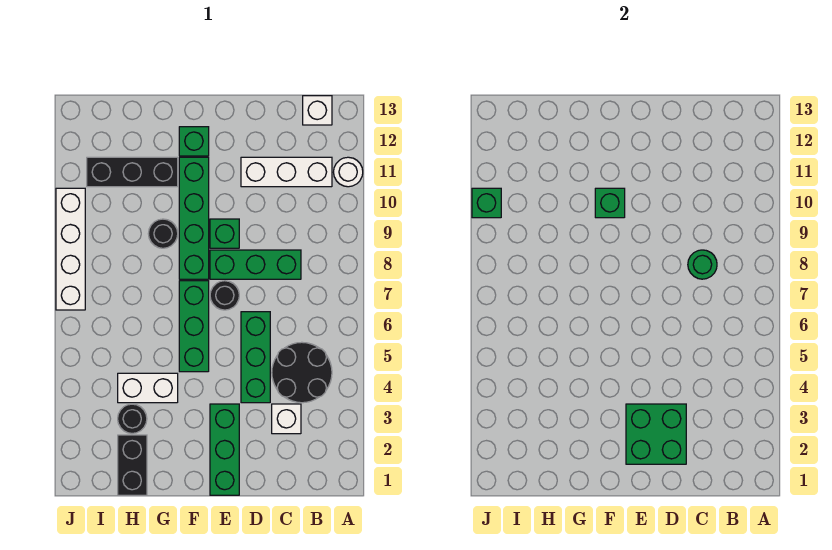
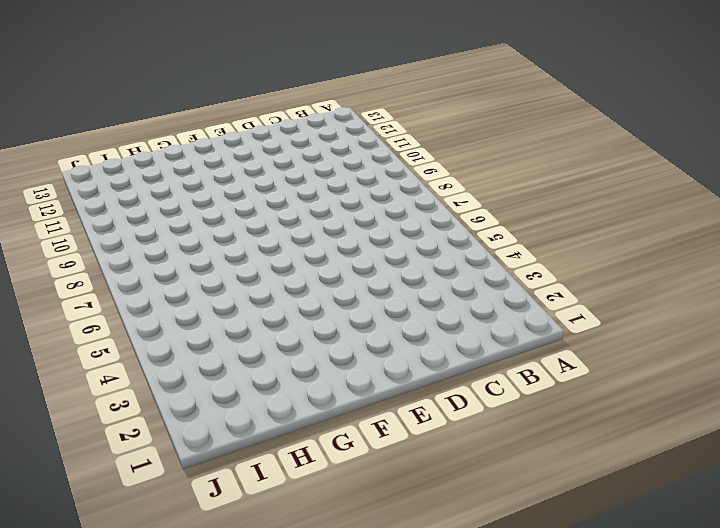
none -> white round brick A11 level 1
none -> black round brick B4:C5 level 1
none -> white brick B11:D11 level 1

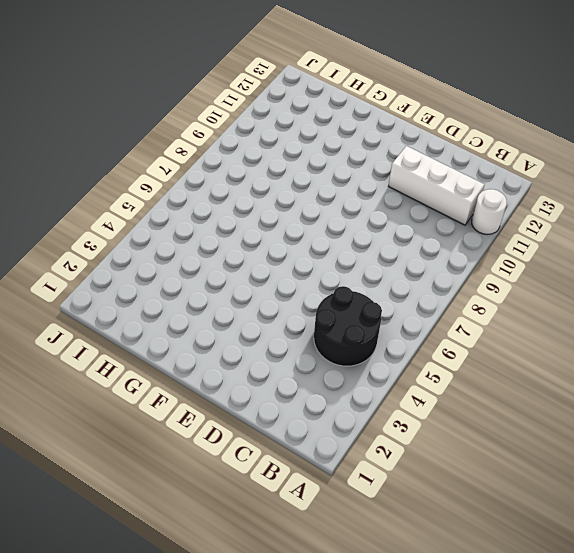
none -> white brick B13 level 1
none -> white brick C3 level 1
none -> green brick C8:E8 level 1

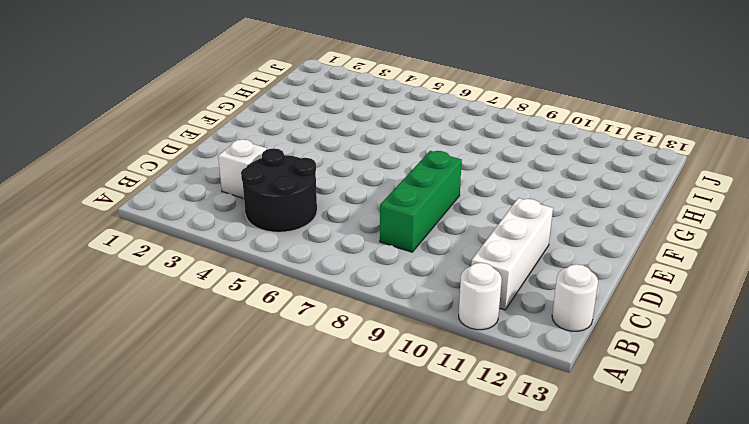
white round brick B13 level 1 -> white brick B13 level 1
none -> green brick D4:D6 level 1
none -> green brick E1:E3 level 1
none -> black round brick E7 level 1

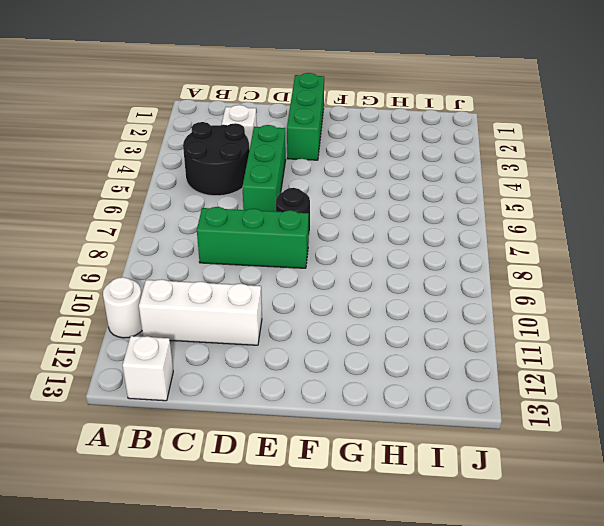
none -> green brick E9 level 1
none -> green brick F5:F7 level 1
none -> green brick F8:F11 level 1

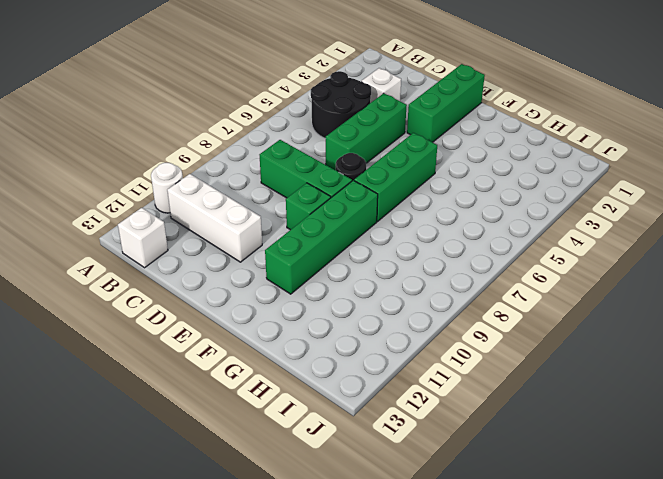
none -> green brick F12 level 1
none -> white brick G4:H4 level 1
none -> black round brick G9 level 1

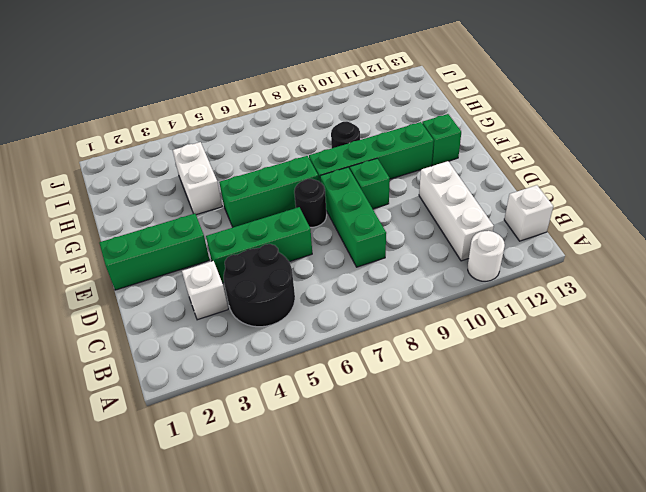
none -> black brick G11:I11 level 1
none -> black brick H1:H2 level 1
none -> black round brick H3 level 1

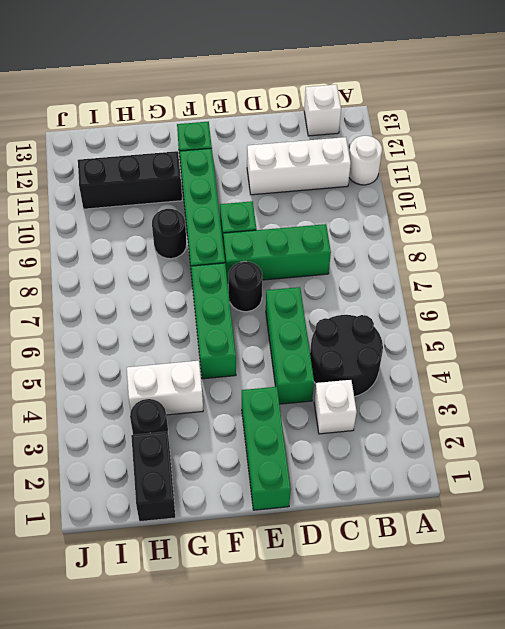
none -> white brick J7:J10 level 1
none -> green round brick C8 level 2
none -> green brick D2:E3 level 2

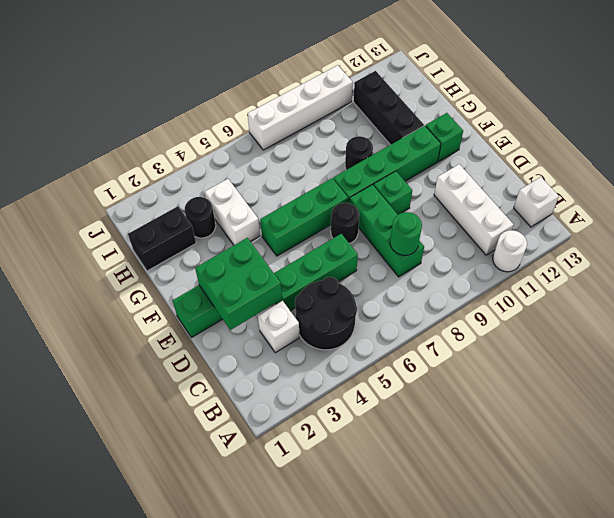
none -> green brick F10 level 2
none -> green brick J10 level 2

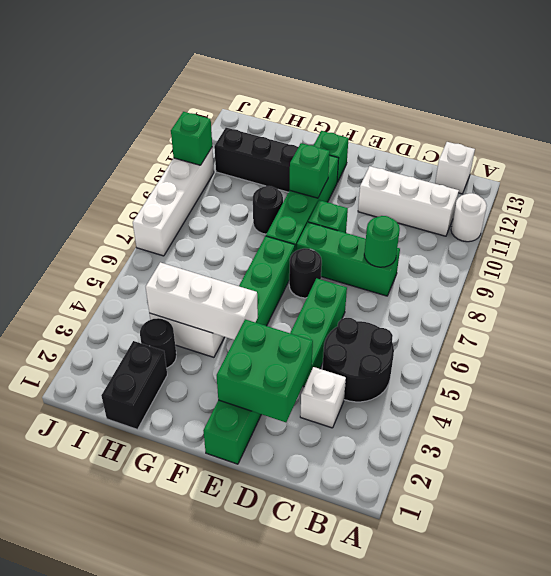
white brick F4:H4 level 2 -> none

